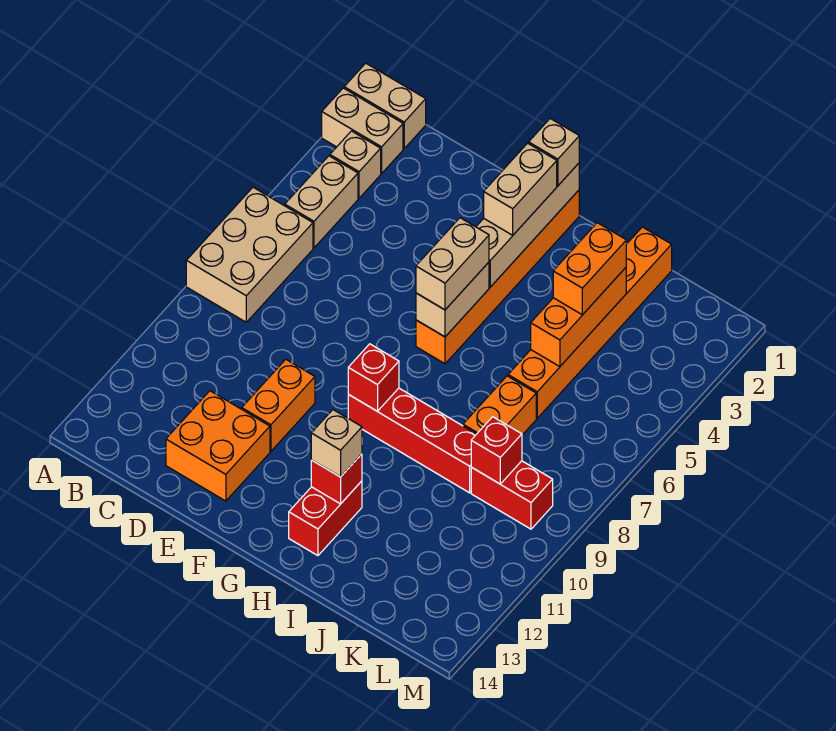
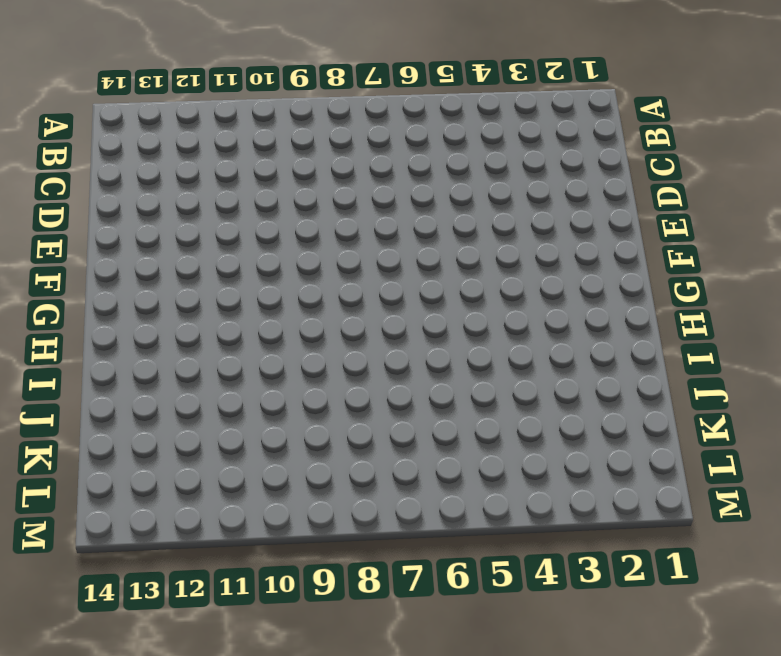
none -> tan brick A1:B1 level 1
none -> tan brick A2:B2 level 1
none -> tan brick A6:B8 level 1

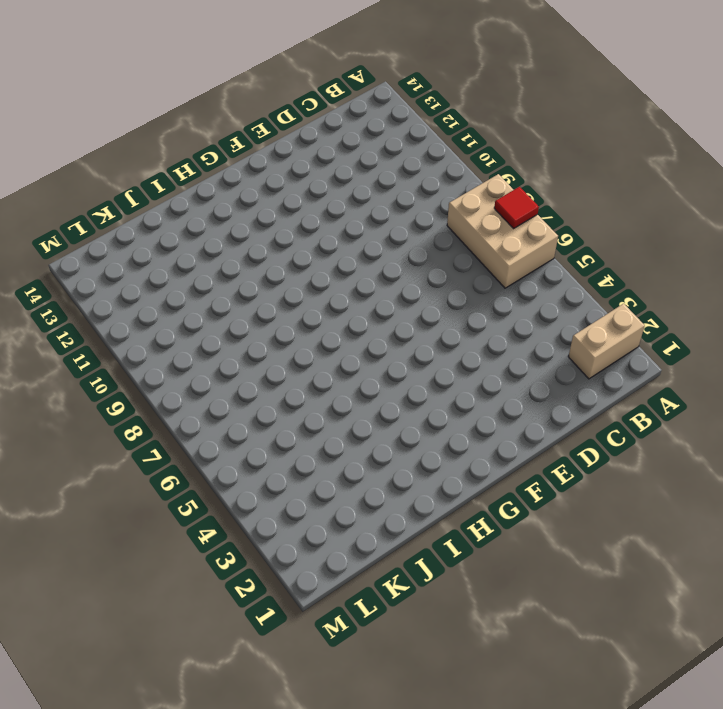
red tile A7 level 2 -> none
none -> tan brick A1:B1 level 1
none -> tan brick B3 level 1
none -> tan brick B4:B5 level 1

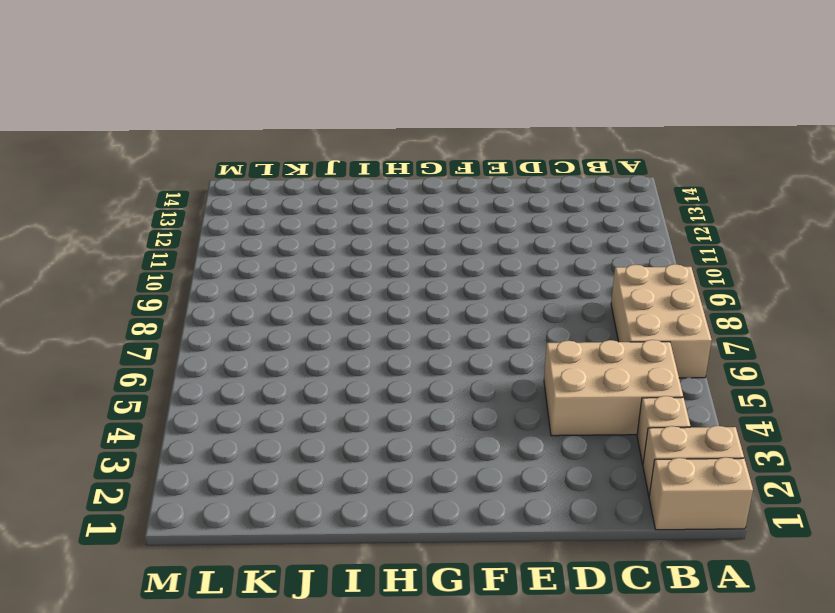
tan brick B4:D5 level 1 -> tan brick B4:B5 level 1
none -> orange brick D12:E13 level 1
none -> orange brick E10:E11 level 1
none -> orange brick G1:G6 level 1

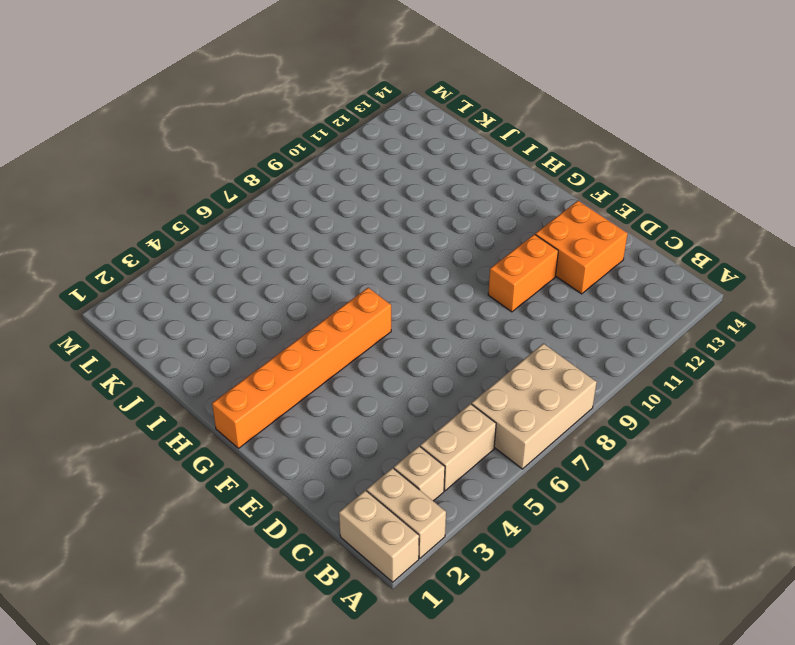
none -> red brick G9:J9 level 1
none -> red brick H12:H13 level 1
none -> orange brick J1:J6 level 1

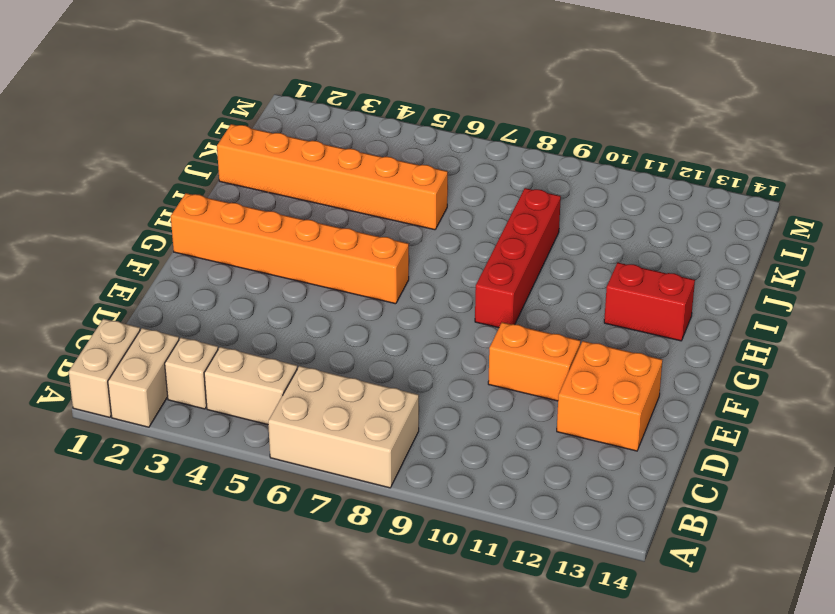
none -> orange brick J7:J8 level 1
none -> red brick K9:L9 level 1
none -> tan brick G1:G4 level 2

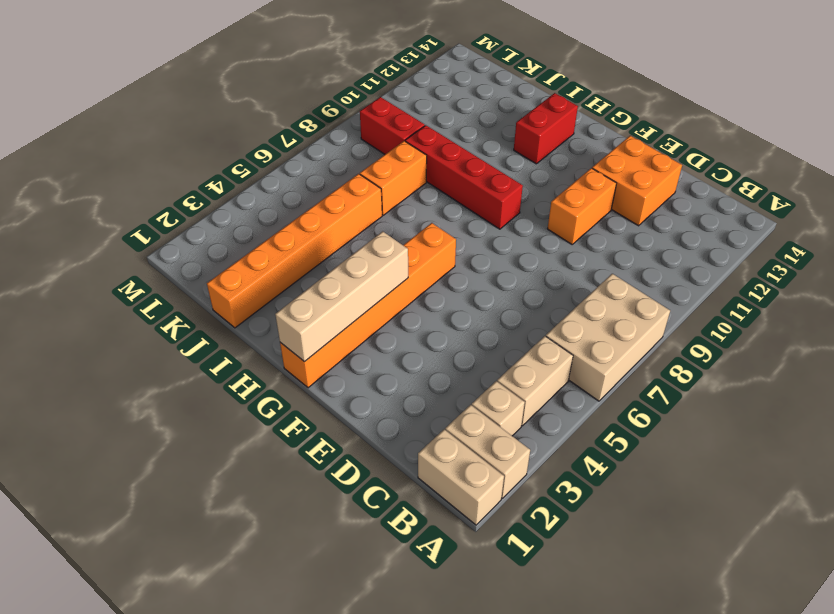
none -> tan brick G5:G6 level 2
none -> red brick G9 level 2
none -> red brick H12 level 2

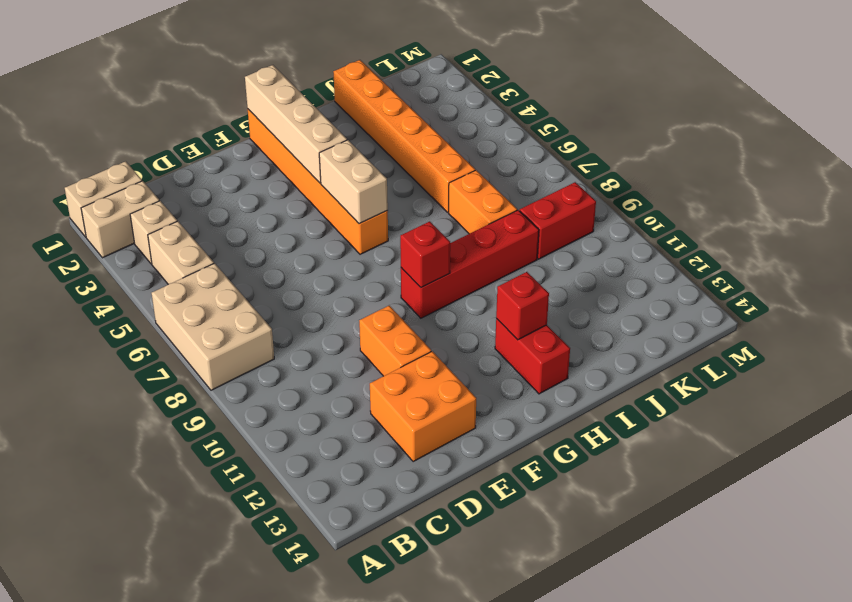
none -> orange brick J3:J5 level 2
none -> red brick K9 level 2
none -> tan brick G1 level 3

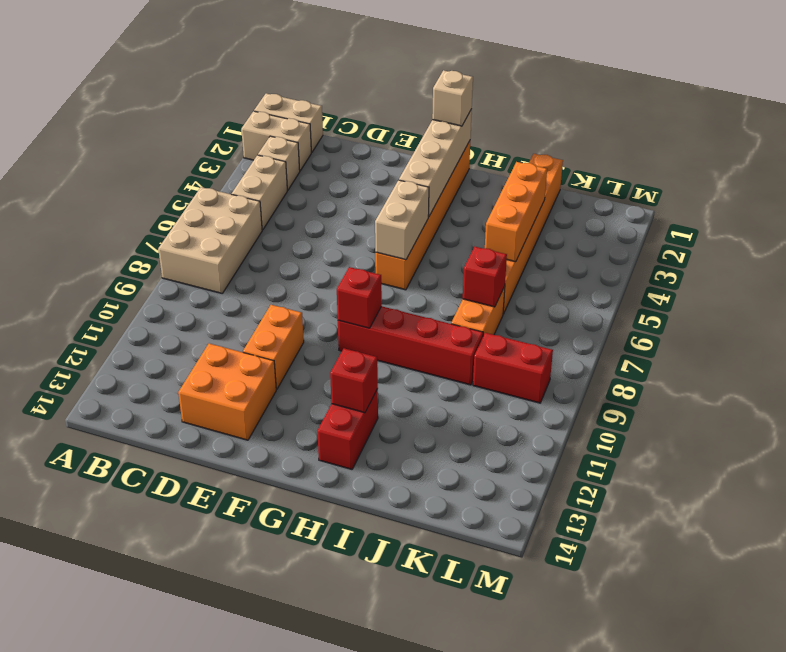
red brick J7 level 2 -> red brick K9 level 2
none -> tan brick G2:G3 level 3
none -> tan brick G5:G6 level 3
none -> tan brick H12 level 3

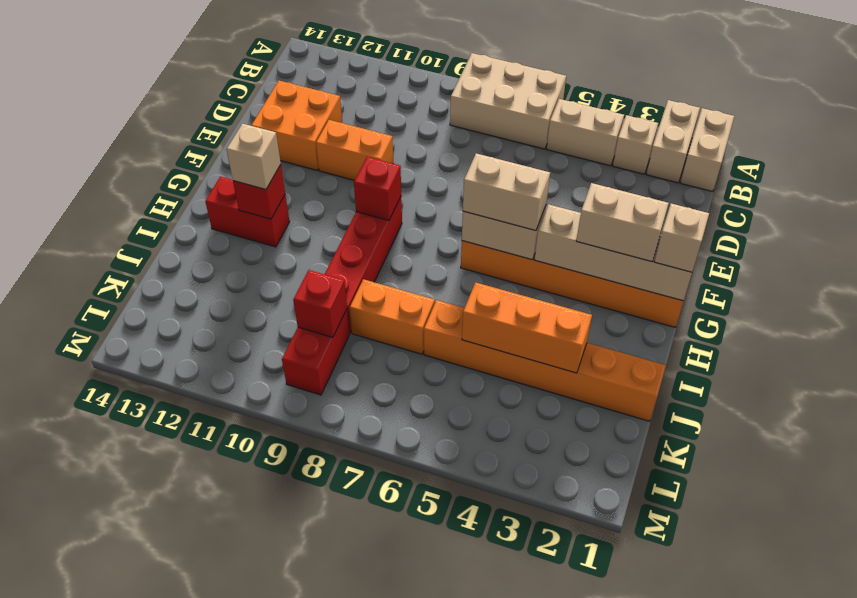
none -> orange brick J3:J4 level 3

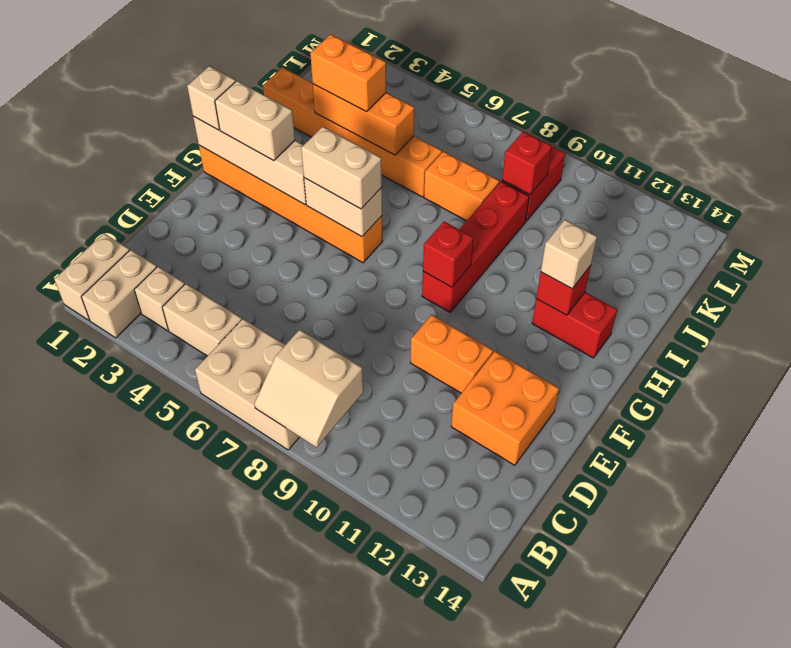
tan slope A8:B9 level 2 top B -> none

